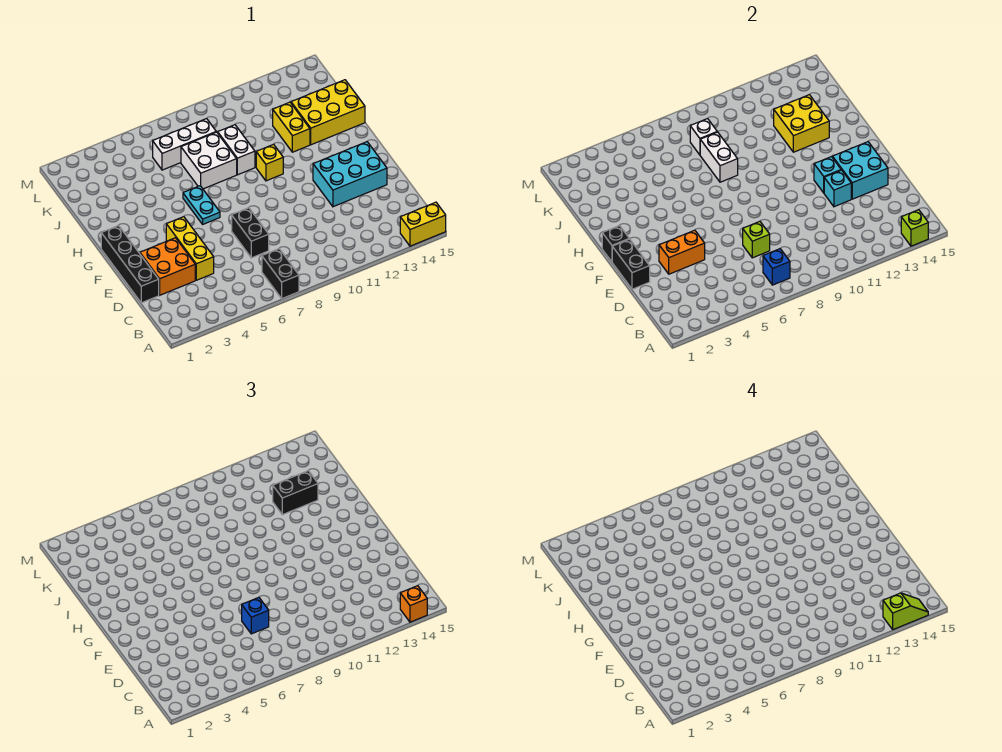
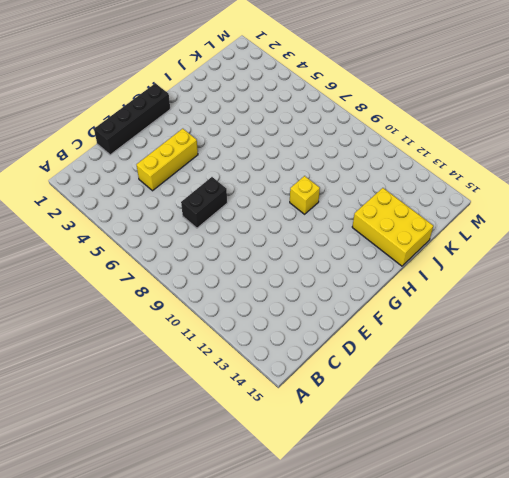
none -> black brick A7:B7 level 1
none -> yellow brick A14:A15 level 1
none -> orange brick D2:E3 level 1
none -> cyan brick E12:F14 level 1

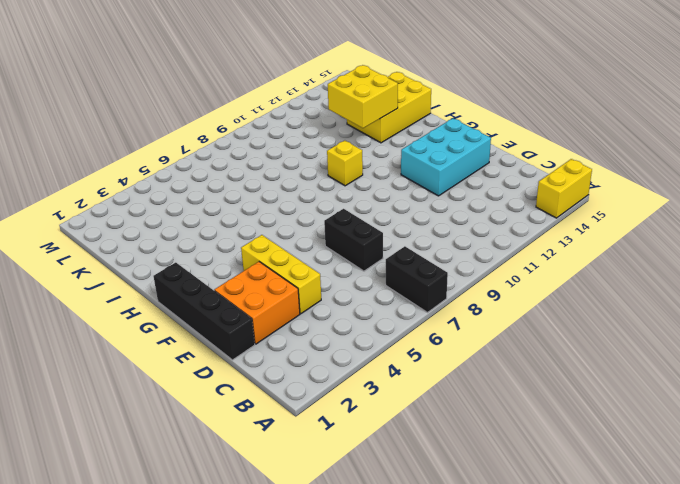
none -> cyan plate G6:H6 level 1
none -> white brick I7:J8 level 1
none -> white brick I9:J9 level 1
none -> yellow brick I12:J12 level 1

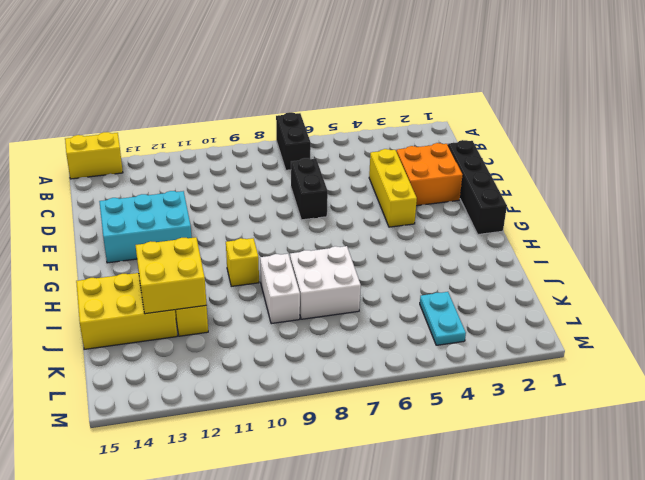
cyan plate K4:L4 level 1 -> cyan plate G6:H6 level 1
none -> white brick K6:K8 level 1
none -> lime brick A14 level 2
none -> blue brick B7 level 2
none -> lime brick D7 level 2

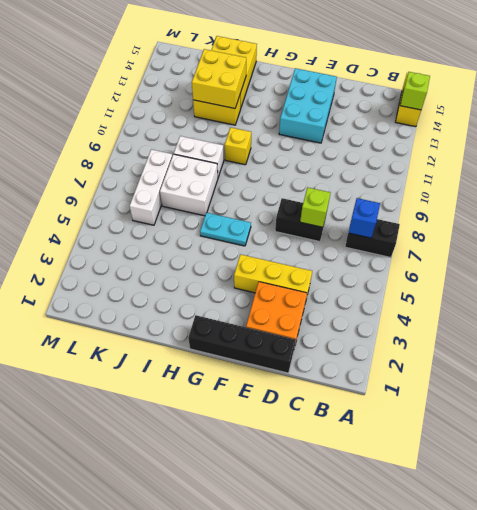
none -> black brick E1:F1 level 2
none -> orange brick E3:E4 level 2
none -> cyan brick E12 level 2
none -> cyan brick E13:F14 level 2

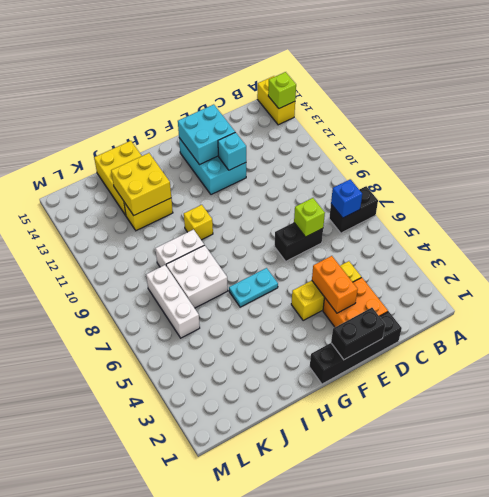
none -> cyan brick F12 level 2
none -> black brick G1 level 2
none -> white brick I8:J8 level 2
none -> white brick K8 level 2

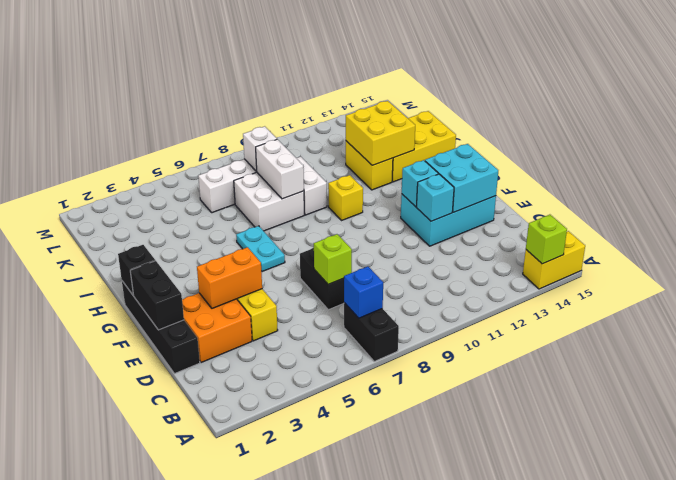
none -> orange brick A14 level 3
none -> blue brick D7 level 3
none -> black brick J12:J13 level 3
none -> lime slope A13:A14 level 4 top 13

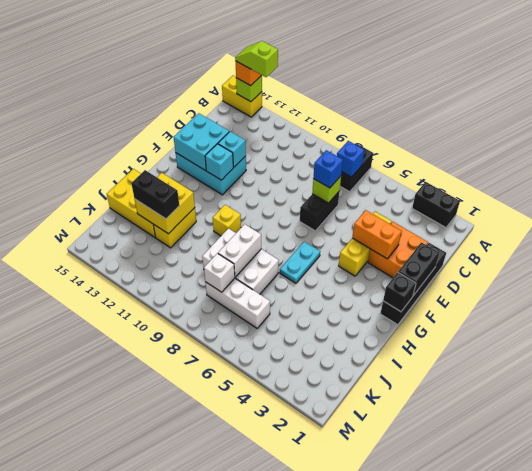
black brick A2:A3 level 1 -> none

